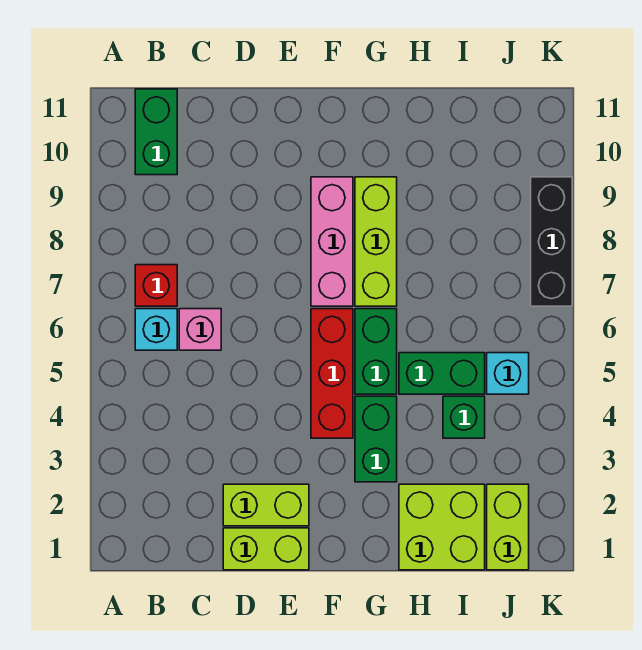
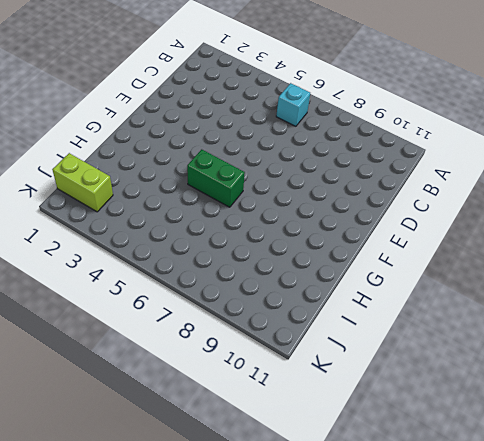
none -> red brick B7 level 1
none -> green brick B10:B11 level 1
none -> pink brick C6 level 1

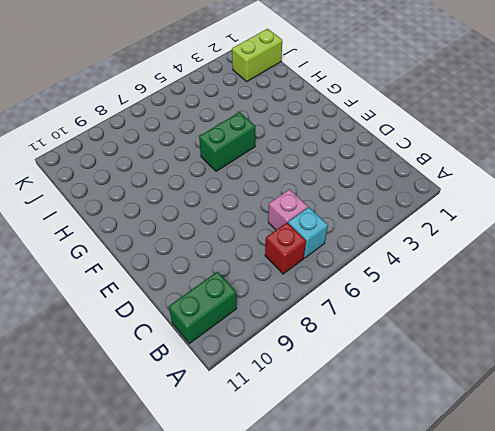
none -> lime brick D1:E1 level 1
none -> lime brick D2:E2 level 1
none -> red brick F4:F6 level 1

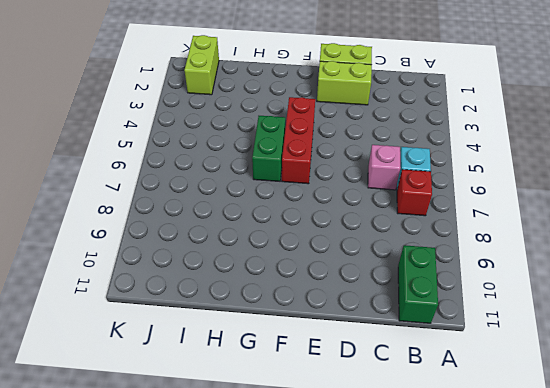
none -> pink brick F7:F9 level 1
none -> green brick G3:G4 level 1
none -> lime brick G7:G9 level 1

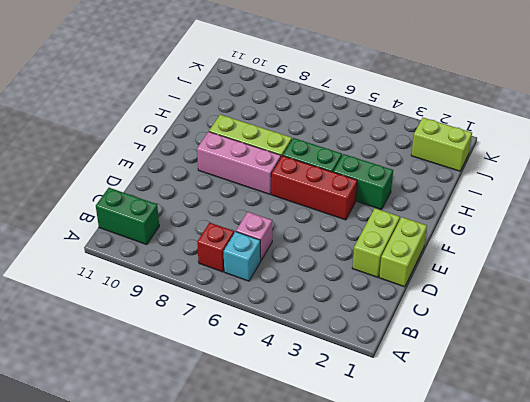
none -> lime brick H1:I2 level 1
none -> green brick H5:I5 level 1
none -> green brick I4 level 1

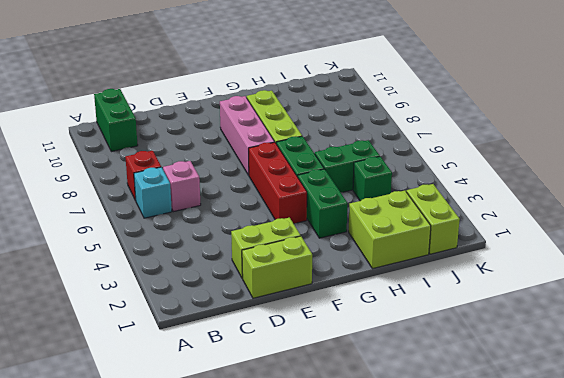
none -> cyan brick J5 level 1
none -> black brick K7:K9 level 1

